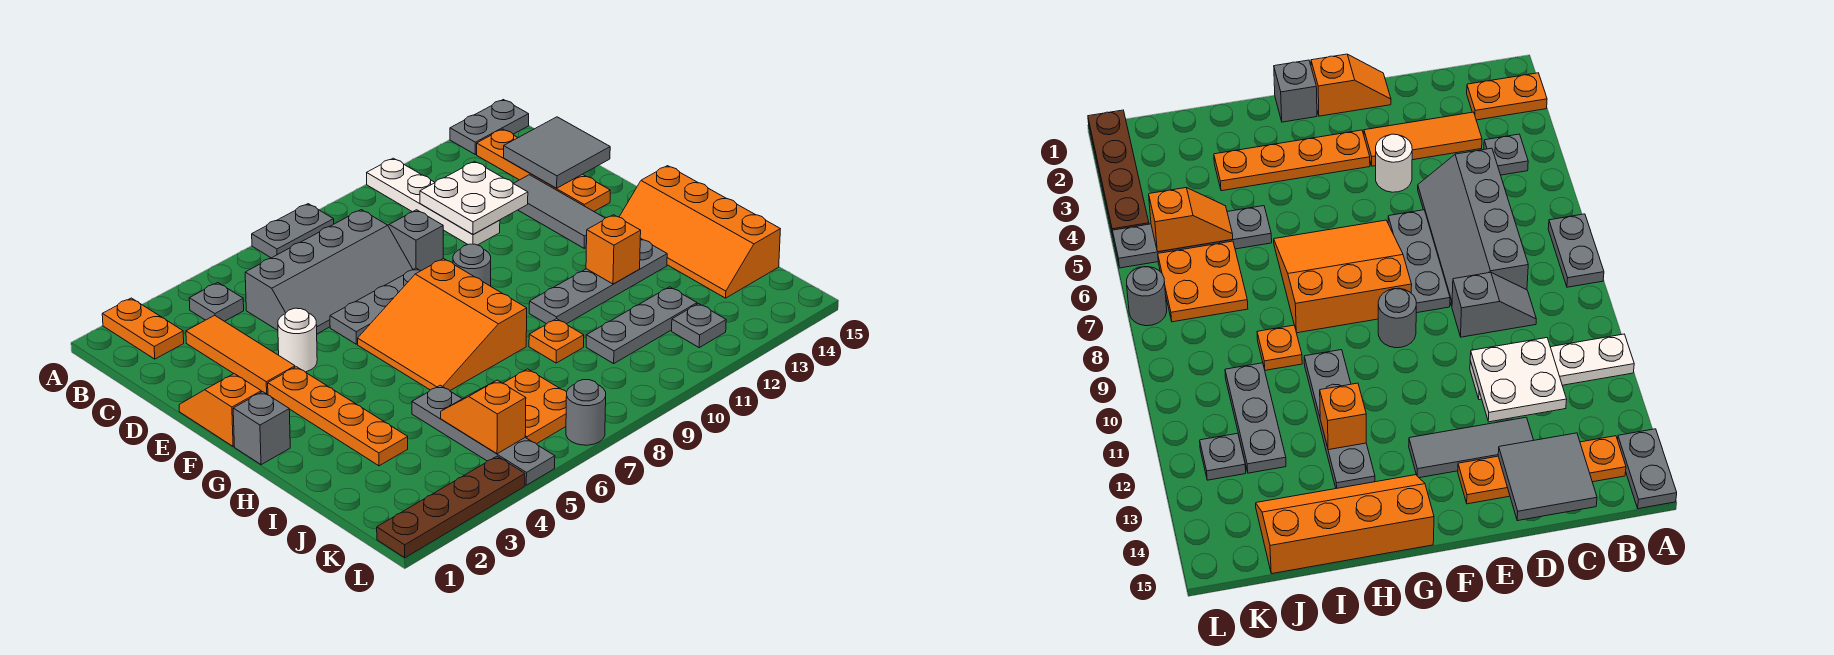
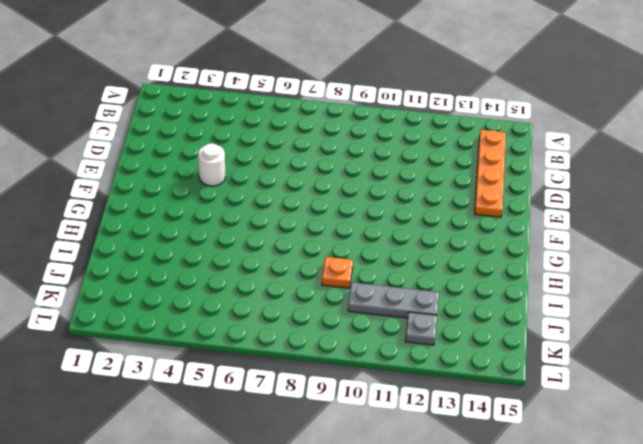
none -> orange plate A2:B2 level 1
none -> grey plate A7:A8 level 1
none -> white plate A11:D11 level 1
none -> grey plate A14:A15 level 1

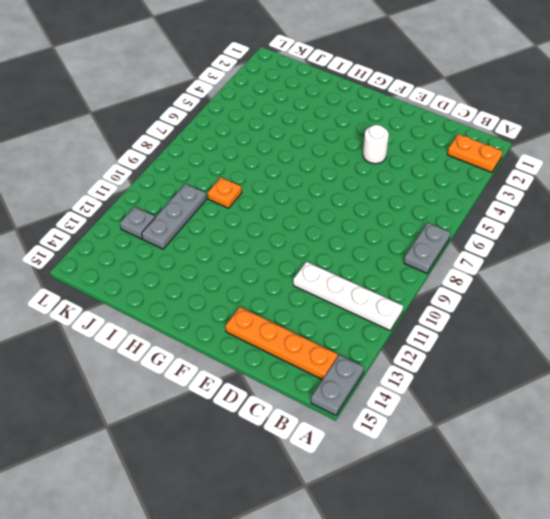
none -> grey plate B4 level 1
none -> orange tile C3:E3 level 1
none -> grey slope C5:D8 level 1 top C
none -> grey slope C9:D9 level 1 top D

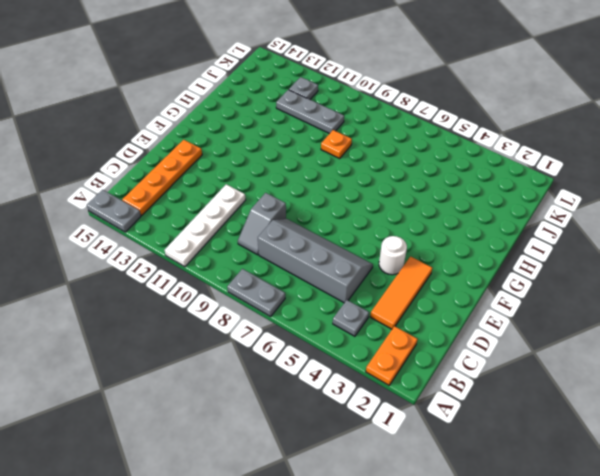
none -> grey tile D13:F13 level 1
none -> orange slope E1:F1 level 1 top F
none -> grey plate E6:E8 level 1
none -> orange plate F3:I3 level 1

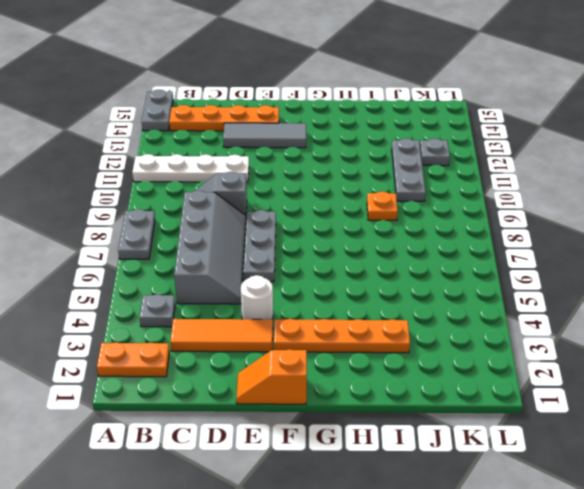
none -> orange slope F6:H8 level 1 top 8
none -> grey round brick F9 level 1
none -> grey brick G1 level 1
none -> orange slope G14:J15 level 1 top 15

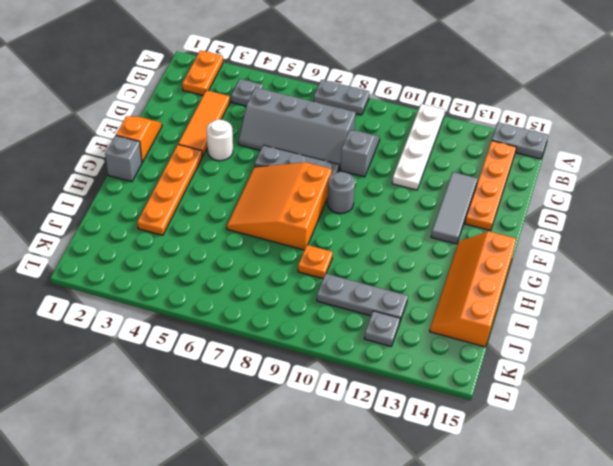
none -> grey plate H10:H13 level 1
none -> grey plate I5:L5 level 1
none -> orange plate J6:K7 level 1
none -> brown plate L1:L4 level 1

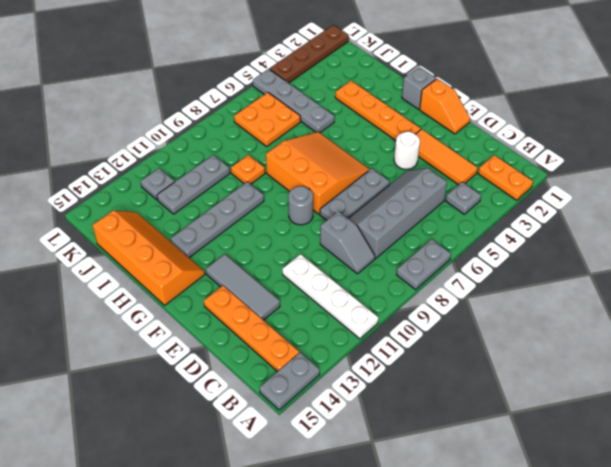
none -> grey round brick L7 level 1
none -> white plate C11:D12 level 2
none -> grey tile C14:D15 level 2
none -> orange brick H12 level 2

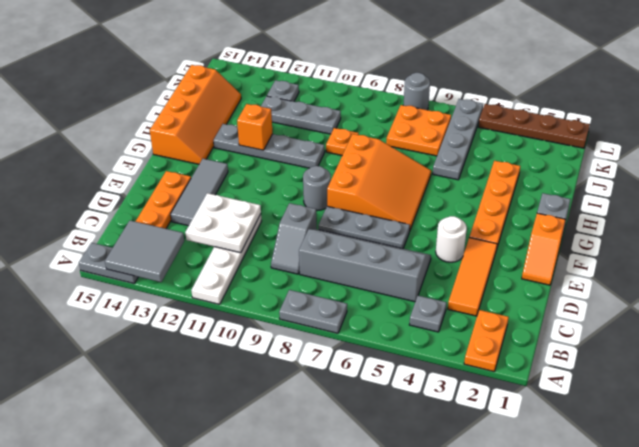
grey tile A13:B14 level 2 -> grey tile C14:D15 level 2
none -> orange slope J5:K5 level 2 top K

